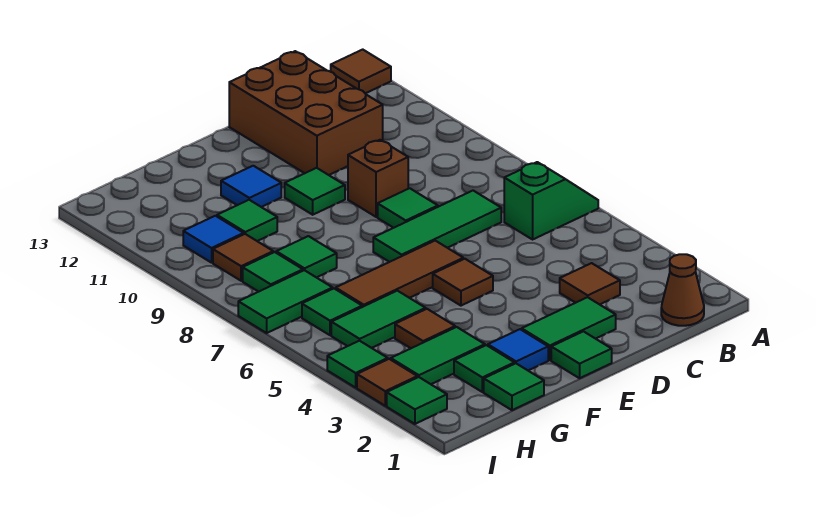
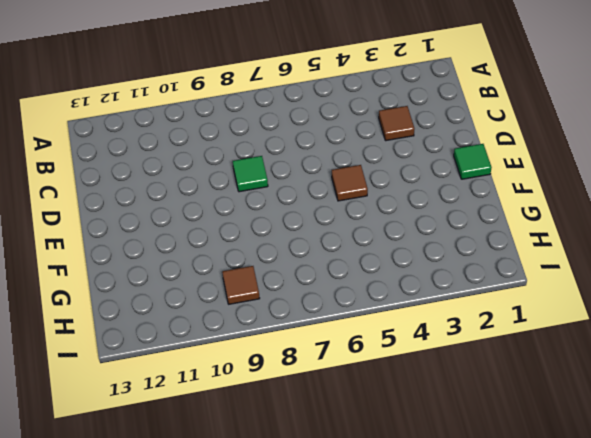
none -> green slope A6:B6 level 1 top B
none -> brown tile A13 level 1
none -> brown cone B1 level 1
none -> green tile C7:E7 level 1

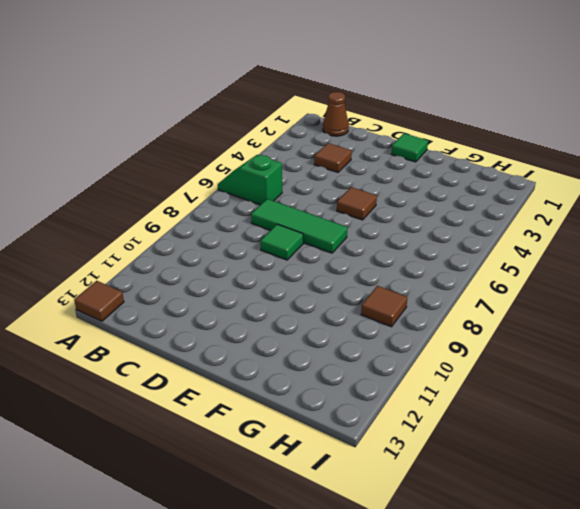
none -> brown brick C11:D13 level 1
none -> green tile D2:E2 level 1
none -> brown brick D9 level 1
none -> brown tile E6:G6 level 1

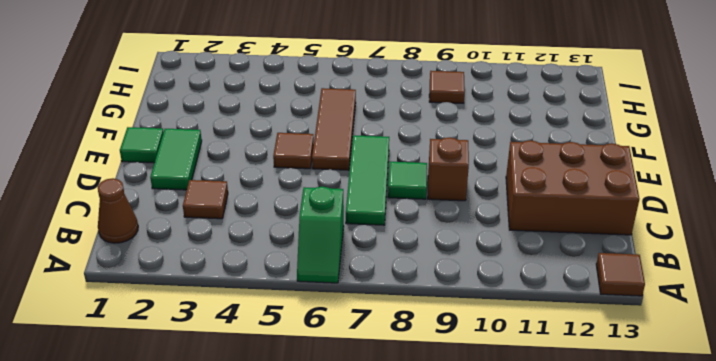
none -> green tile E10 level 1
none -> blue tile F2 level 1
none -> blue tile F11 level 1
none -> green tile G1 level 1

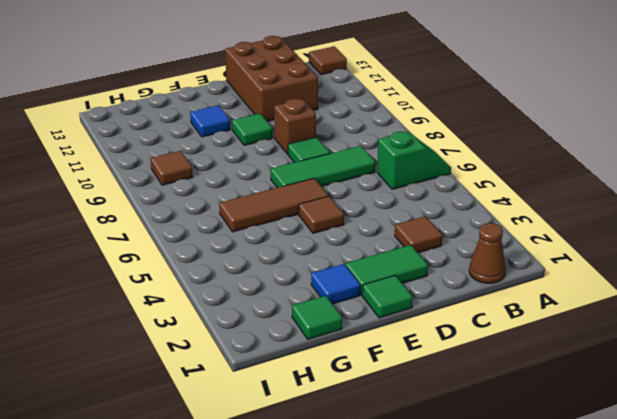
none -> green tile G2 level 1
none -> green tile G3:H3 level 1
none -> brown tile G4 level 1
none -> green tile G5:H5 level 1

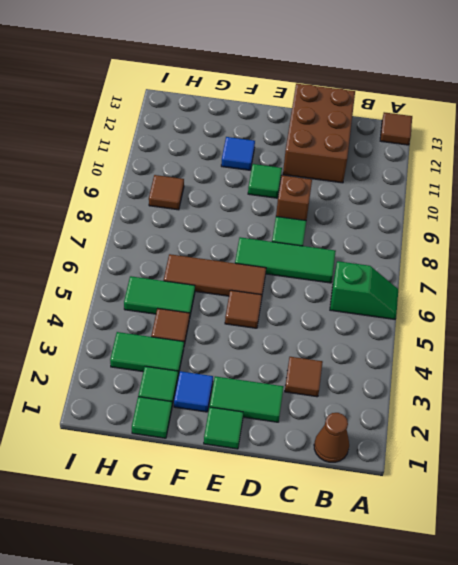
none -> green tile G8 level 1
none -> green tile G10 level 1
none -> green tile H6 level 1
none -> green tile H7:I7 level 1

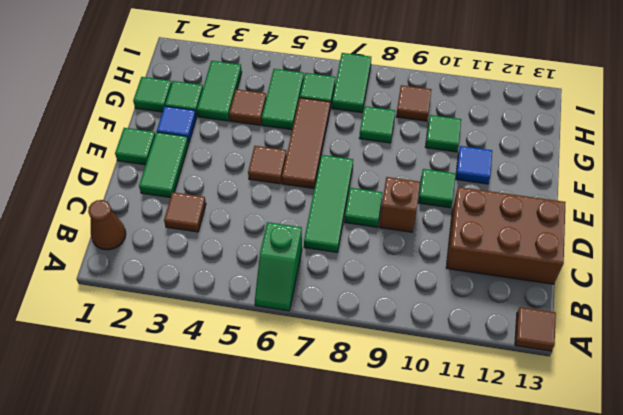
none -> green tile H8 level 1
none -> blue tile H10 level 1
none -> green tile I2 level 1
none -> brown tile I3 level 1

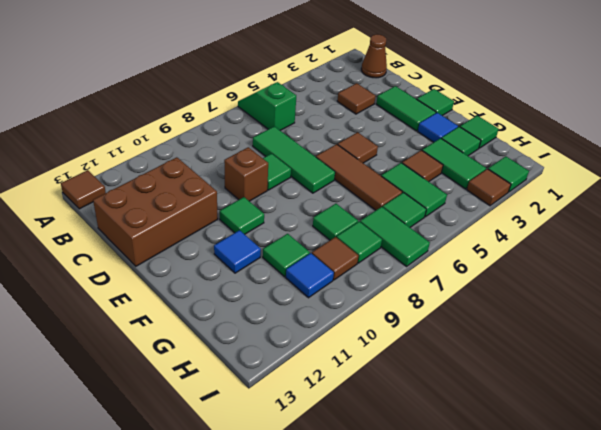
none -> green tile I4 level 1

